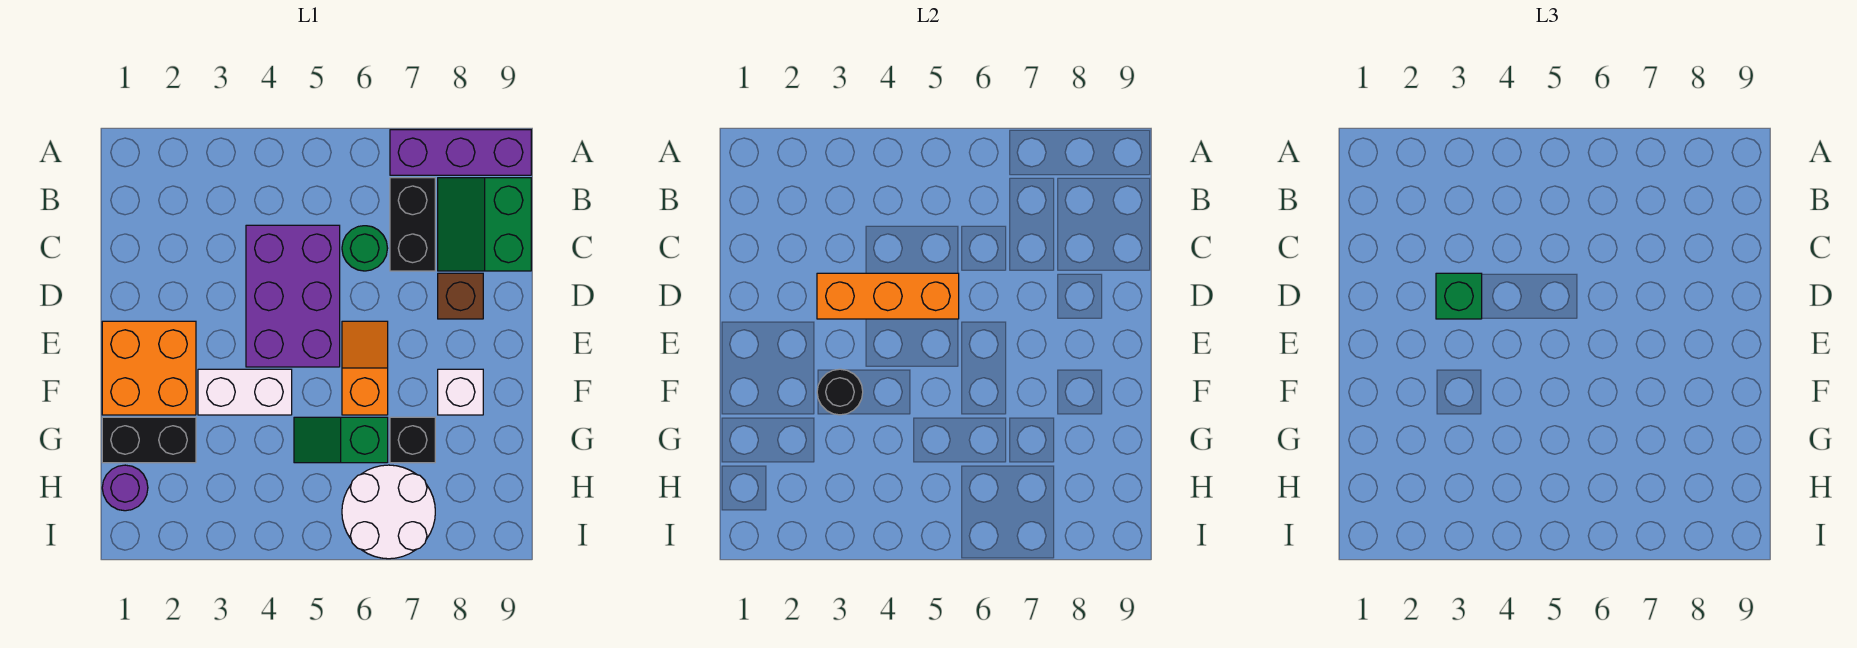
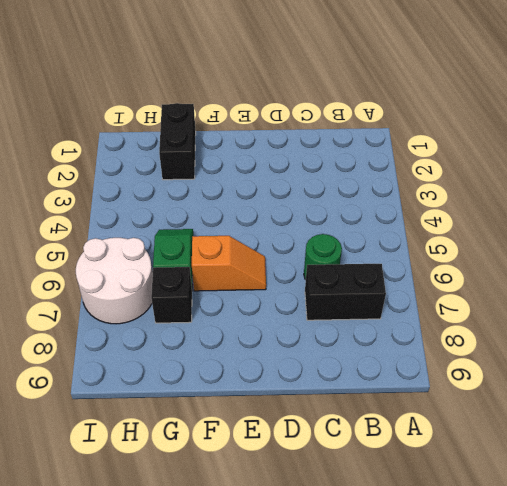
none -> purple brick A7:A9 level 1
none -> green slope B8:C9 level 1 top 9
none -> purple brick C4:E5 level 1

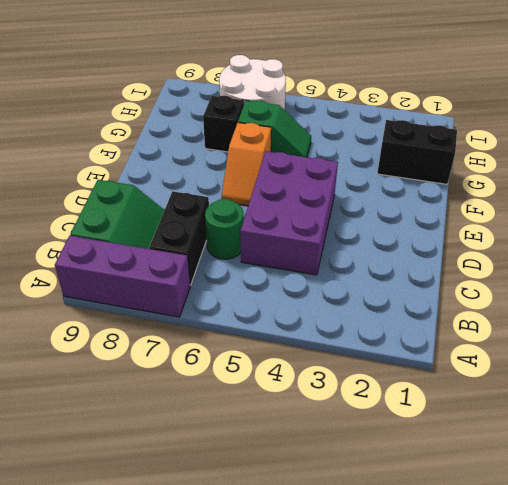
none -> brown brick D8 level 1
none -> orange brick E1:F2 level 1
none -> white brick F3:F4 level 1

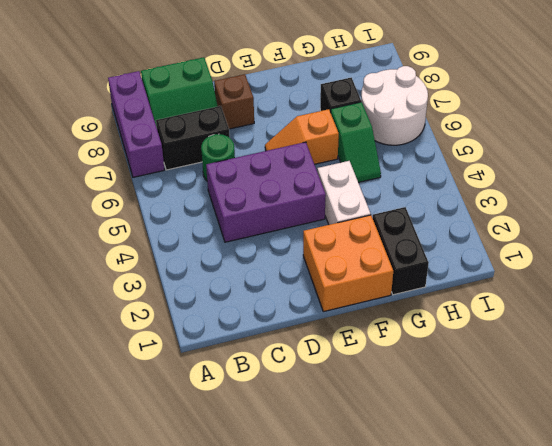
none -> white brick F8 level 1
none -> purple round brick H1 level 1
none -> orange brick D3:D5 level 2

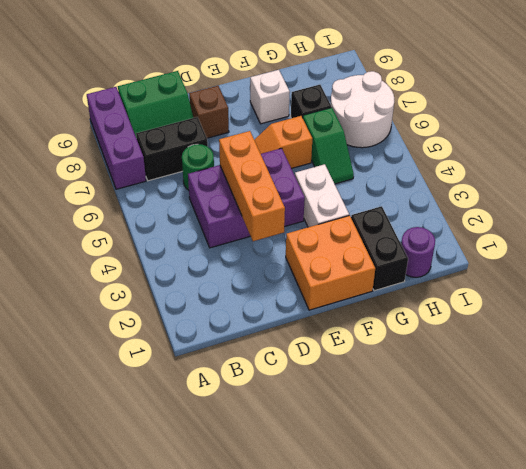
none -> black round brick F3 level 2
none -> green brick D3 level 3

